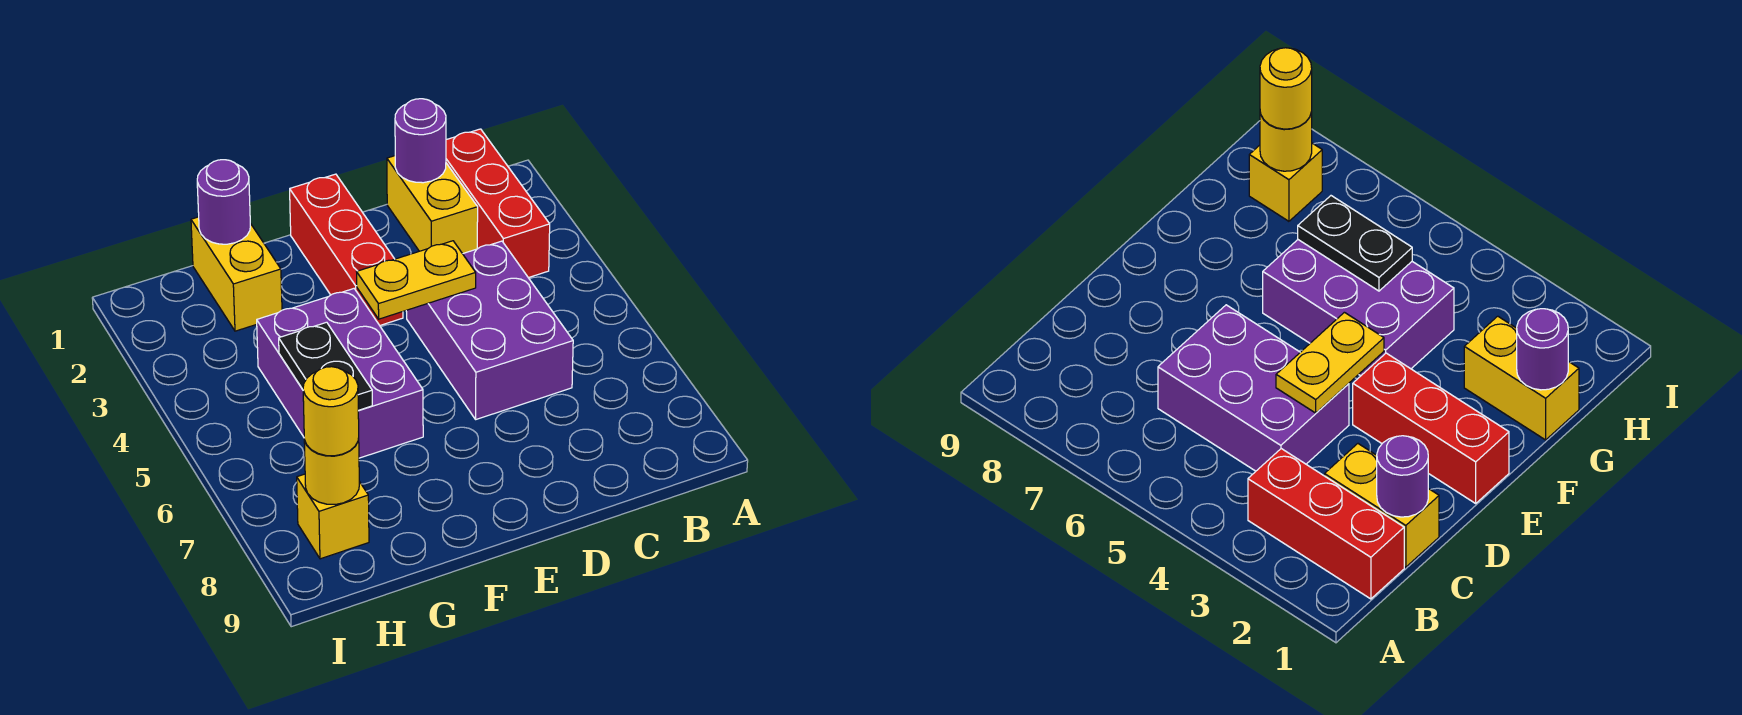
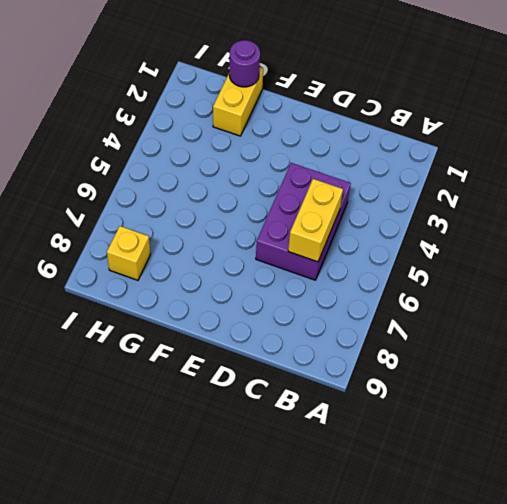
yellow brick C5:C6 level 2 -> yellow brick C1:C2 level 1
none -> red brick B1:B3 level 1
none -> red brick E1:E3 level 1
none -> purple brick F4:G6 level 1

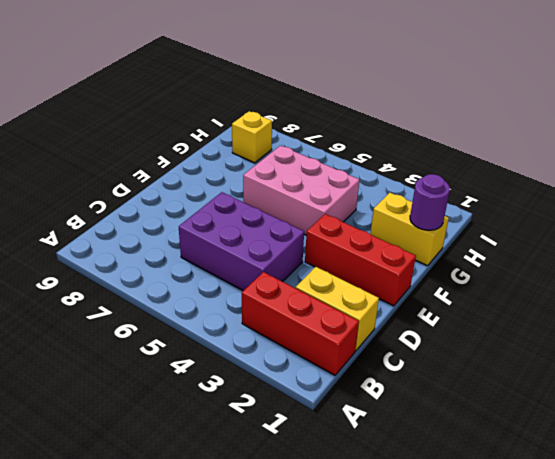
pink brick F4:G6 level 1 -> purple brick F4:G6 level 1
none -> purple round brick C1 level 2
none -> yellow plate D4:E4 level 2
none -> black plate G5:G6 level 2

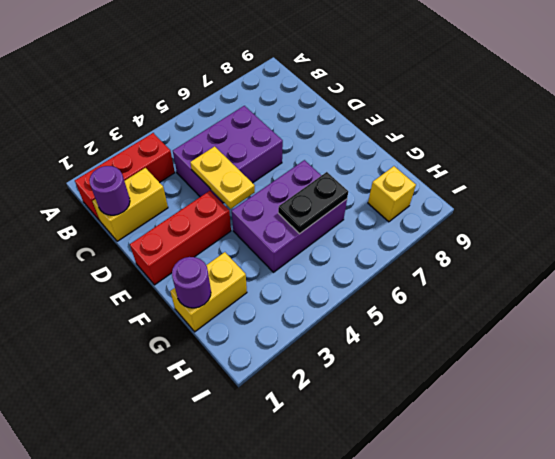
none -> yellow round brick H8 level 2
none -> yellow round brick H8 level 3

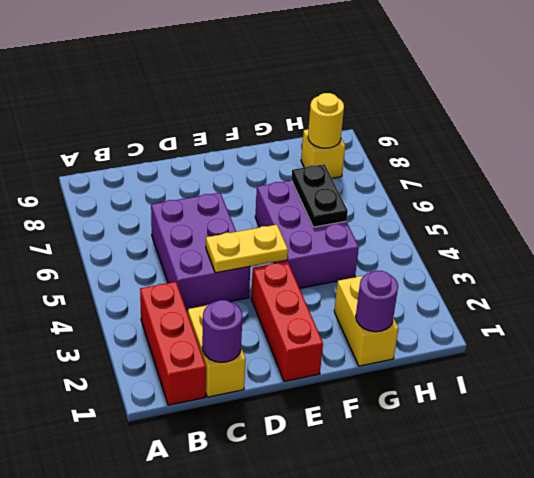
none -> yellow round brick H8 level 3

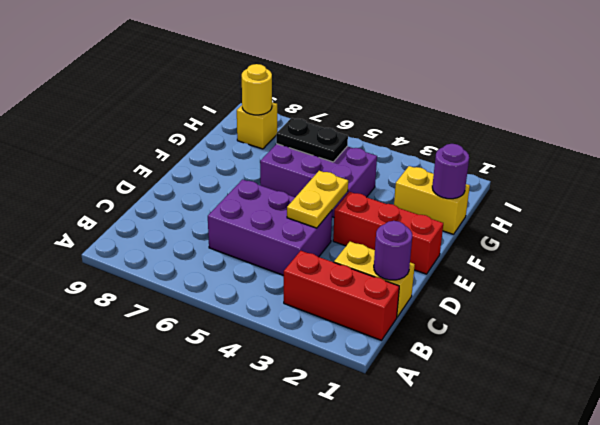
none -> yellow round brick H8 level 3

